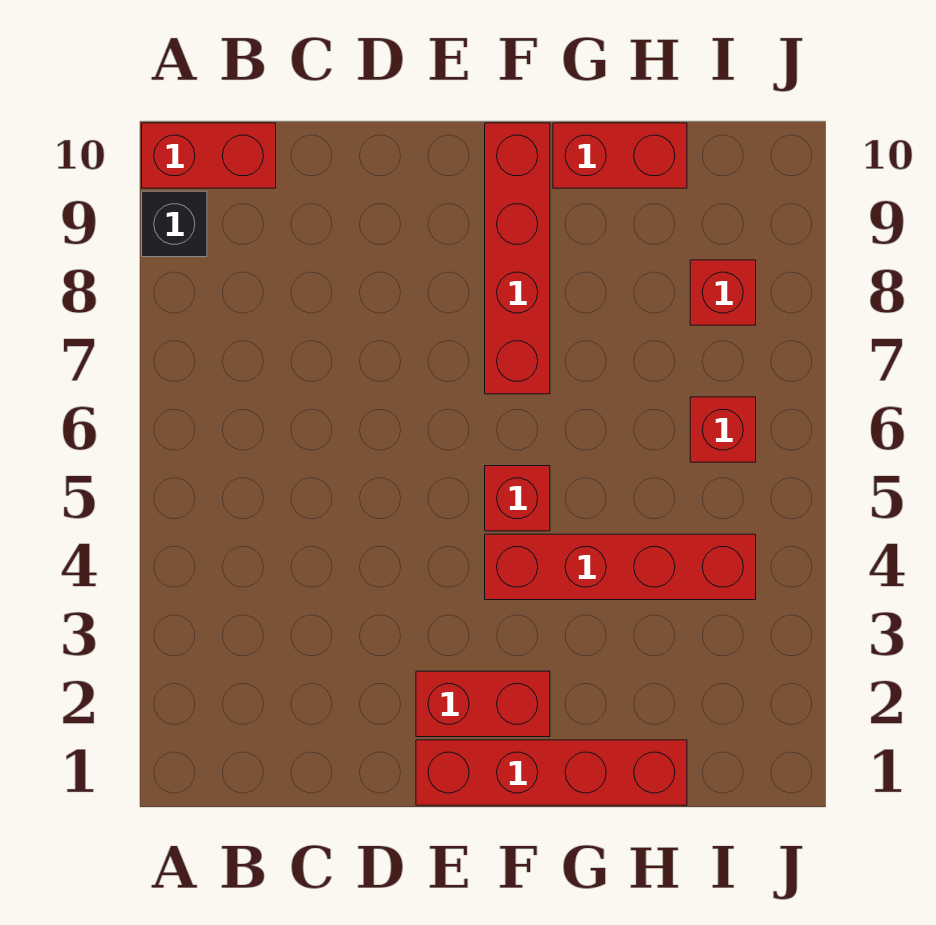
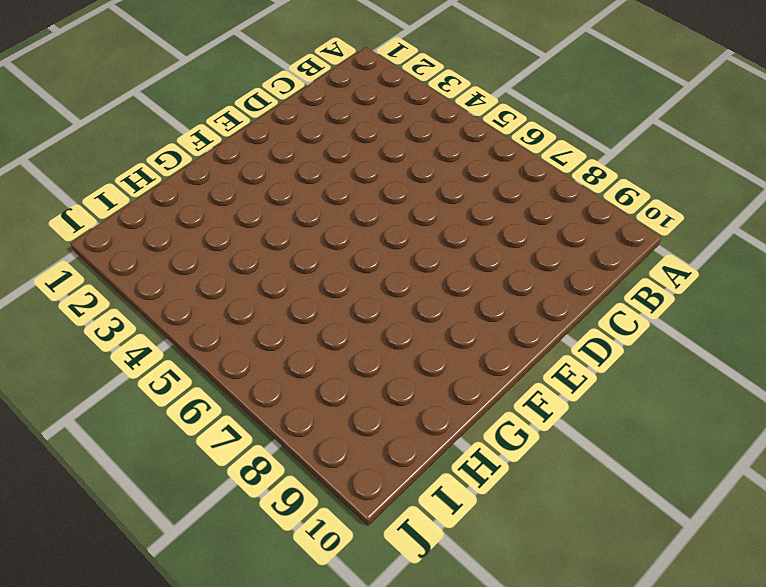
none -> black brick A9 level 1
none -> red brick A10:B10 level 1

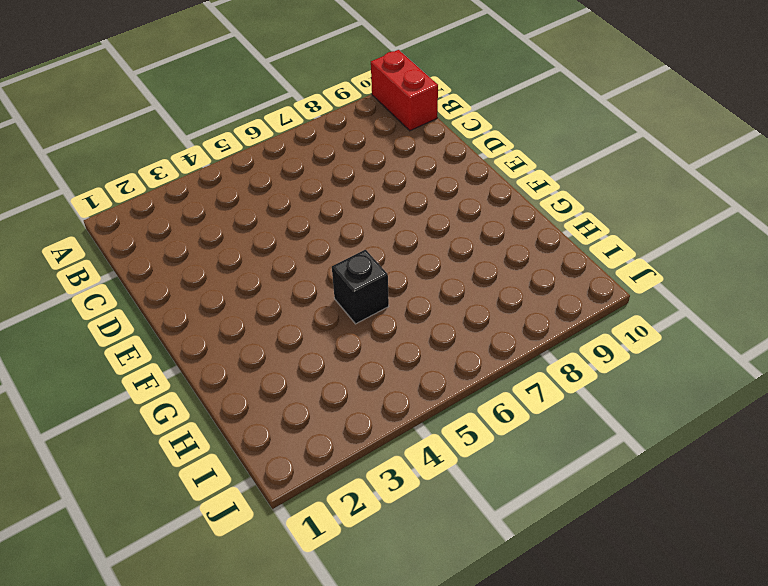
black brick G5 level 1 -> black brick A9 level 1
none -> red brick E1:H1 level 1
none -> red brick E2:F2 level 1

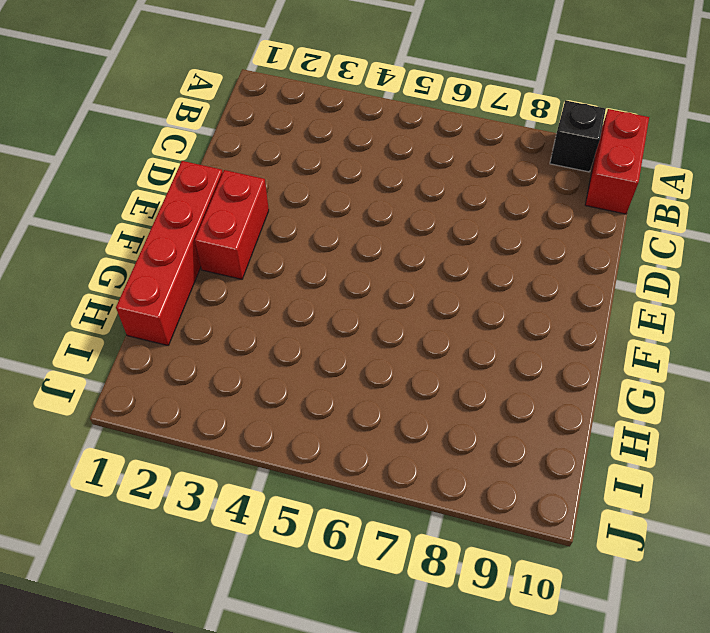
none -> red brick F4:I4 level 1
none -> red brick F5 level 1

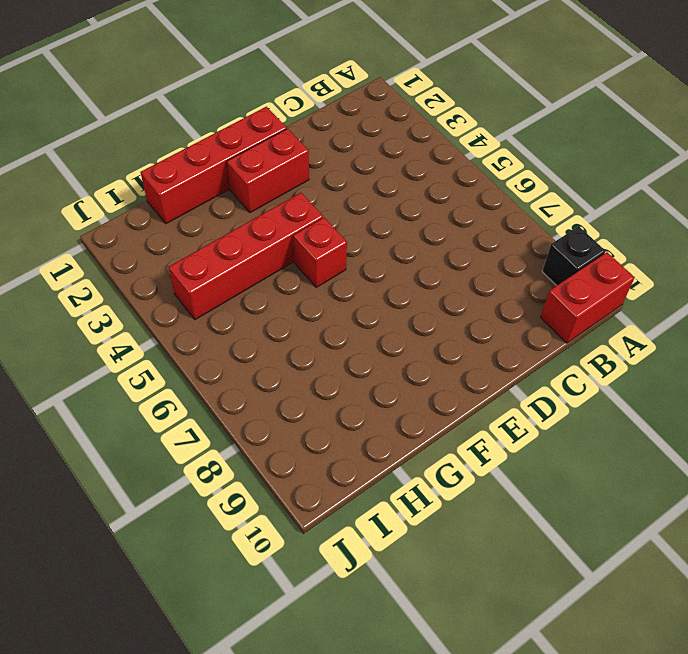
none -> red brick F7:F10 level 1
none -> red brick G10:H10 level 1

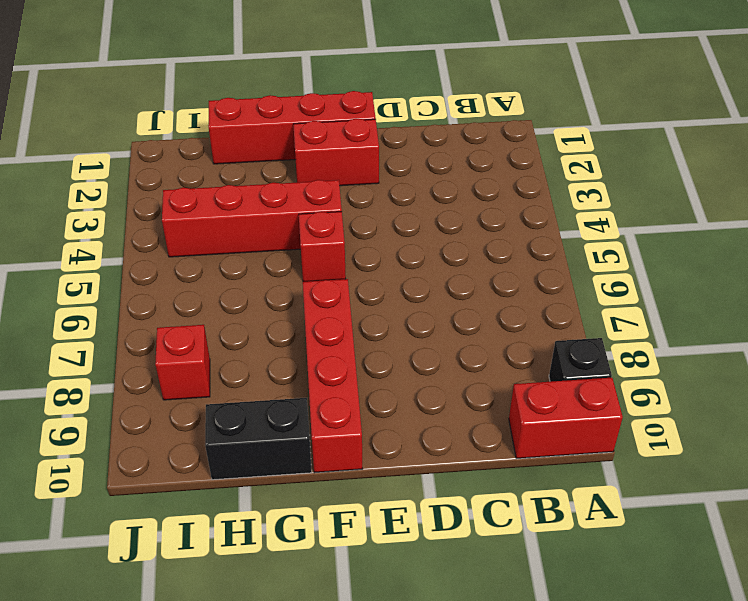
black brick G10:H10 level 1 -> red brick G10:H10 level 1
none -> red brick I6 level 1

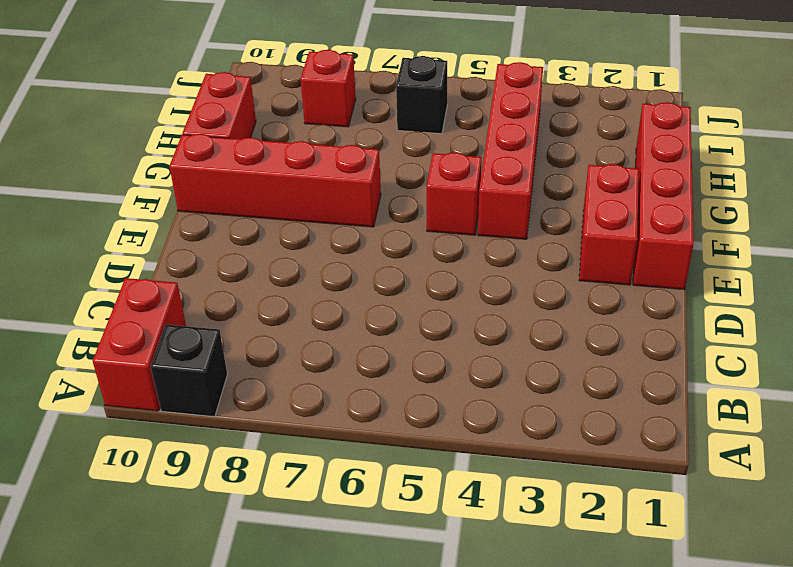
black brick I6 level 1 -> red brick I6 level 1

